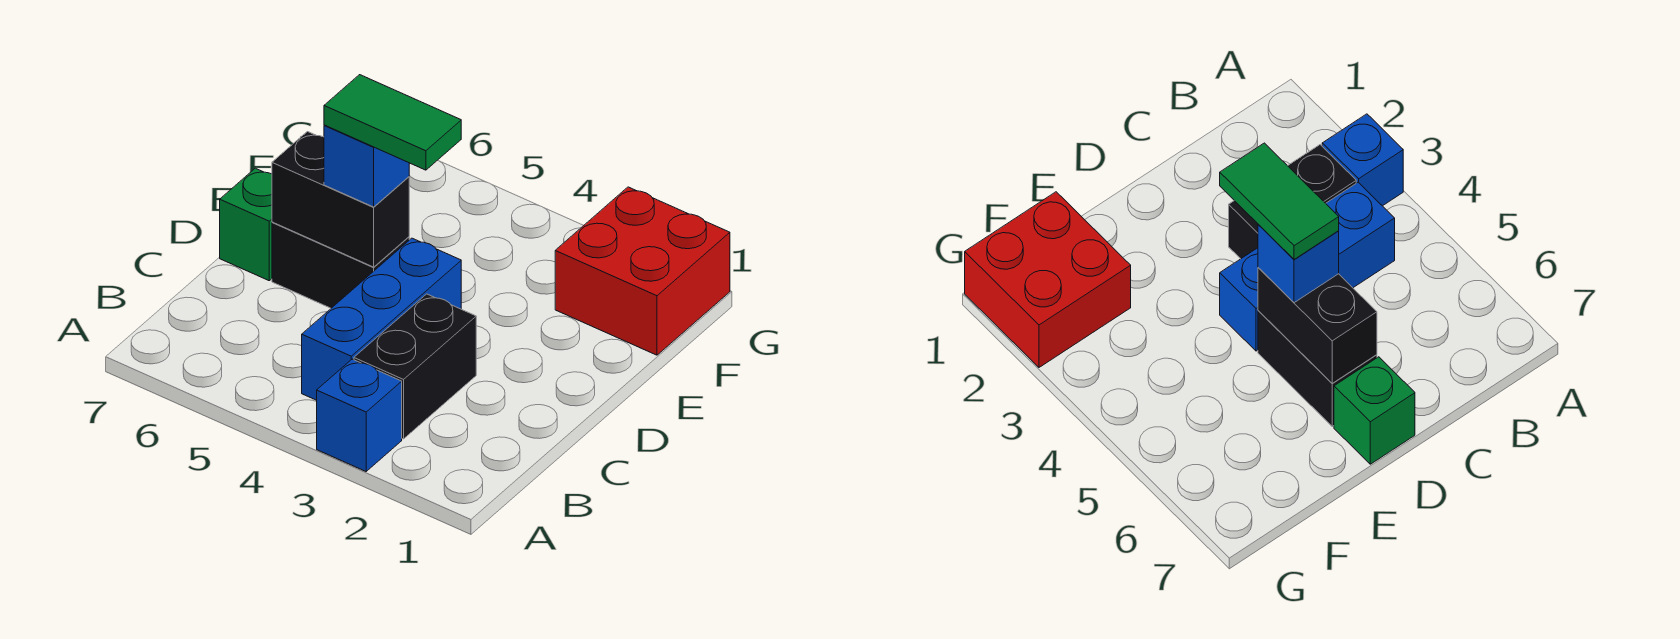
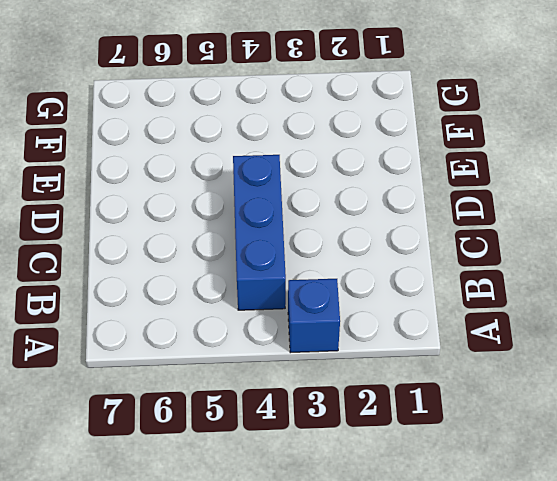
none -> black brick B3:C3 level 1
none -> black brick D5:D6 level 1

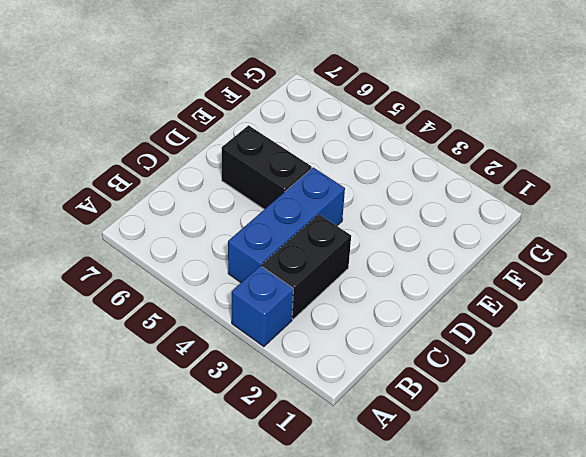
none -> green brick D7 level 1
none -> red brick F1:G2 level 1

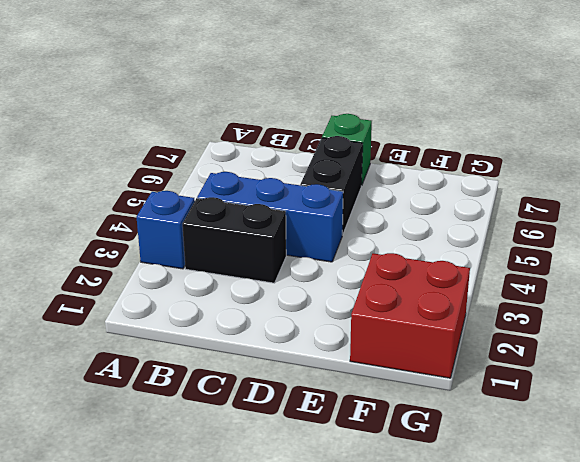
none -> black brick D5:D6 level 2
none -> blue brick D5 level 3

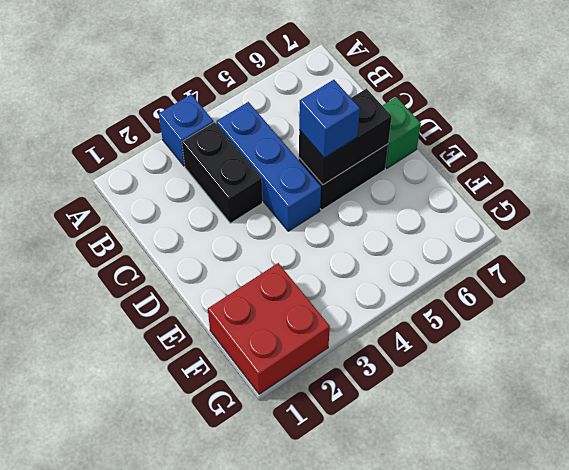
none -> green tile D4:D5 level 4

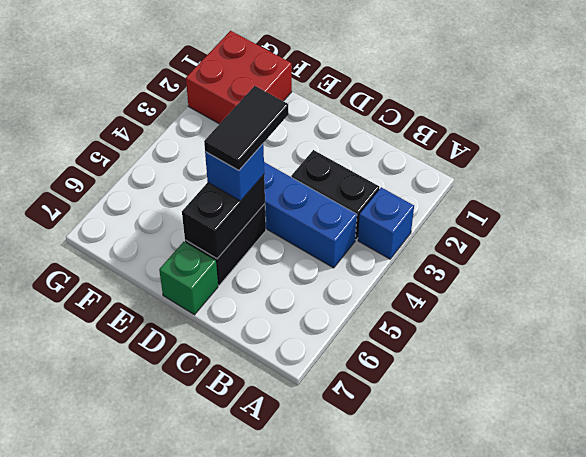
black tile D4:D5 level 4 -> green tile D4:D5 level 4

